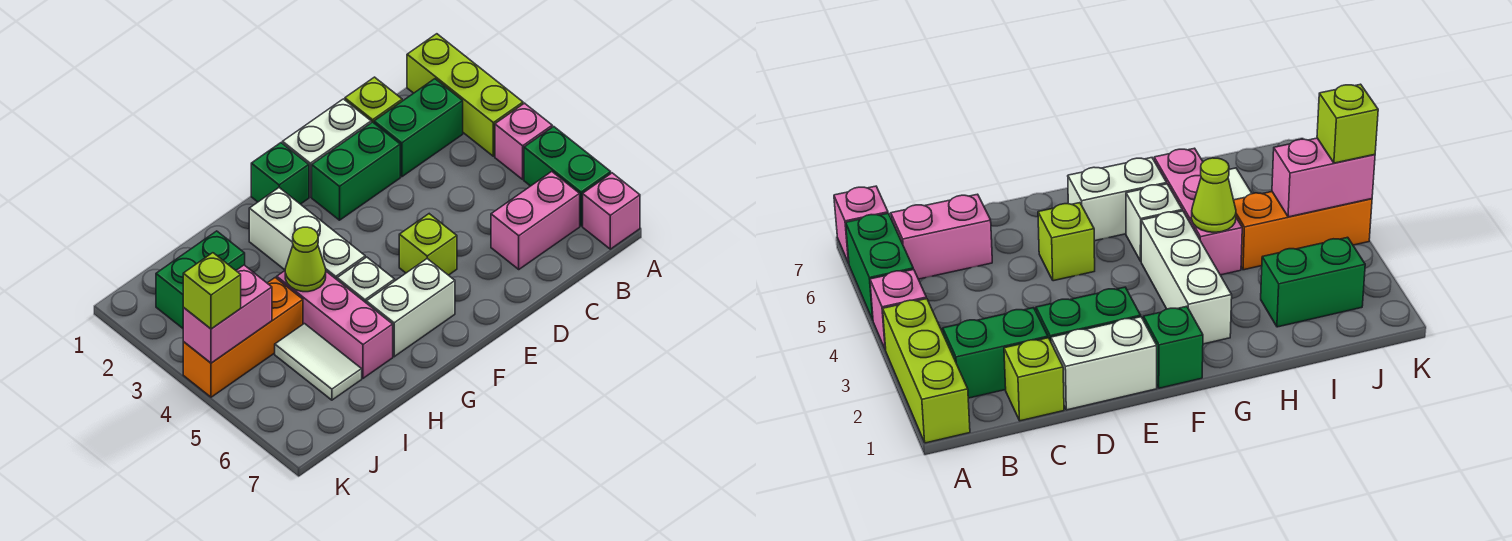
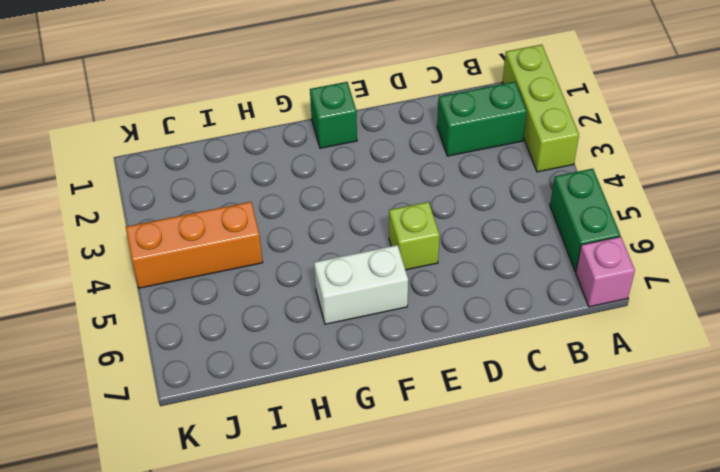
none -> pink brick A4 level 1
none -> pink brick B6:C6 level 1
none -> lime brick C1 level 1

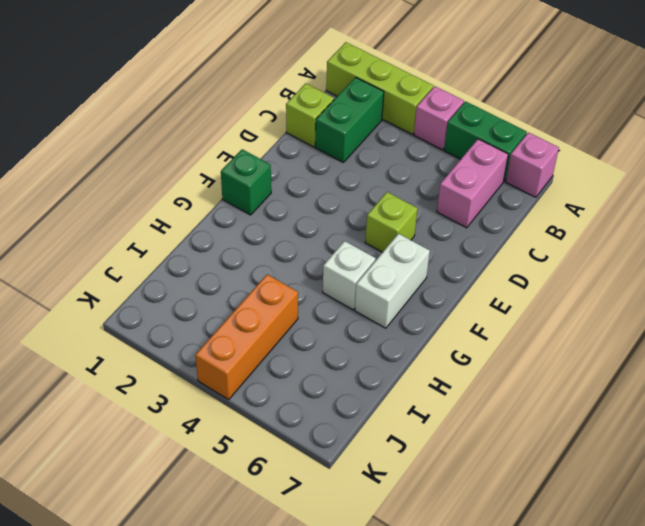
none -> white brick D1:E1 level 1
none -> green brick D2:E2 level 1
none -> white brick G2:G4 level 1

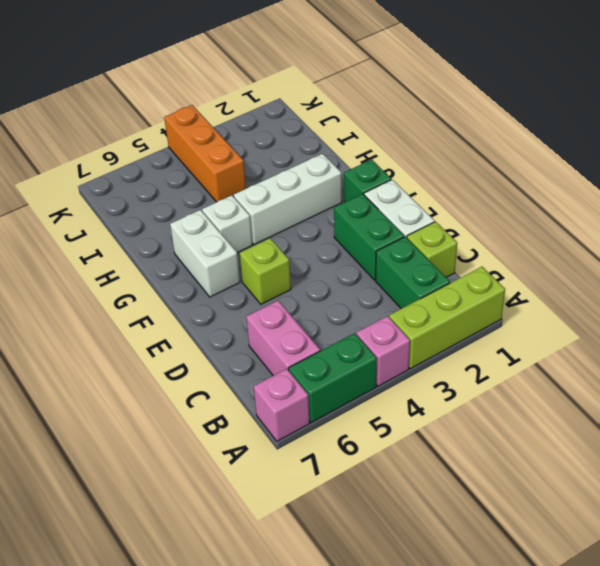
none -> pink brick H4:H6 level 1
none -> green brick I2:J2 level 1
none -> white tile I5:I6 level 1

